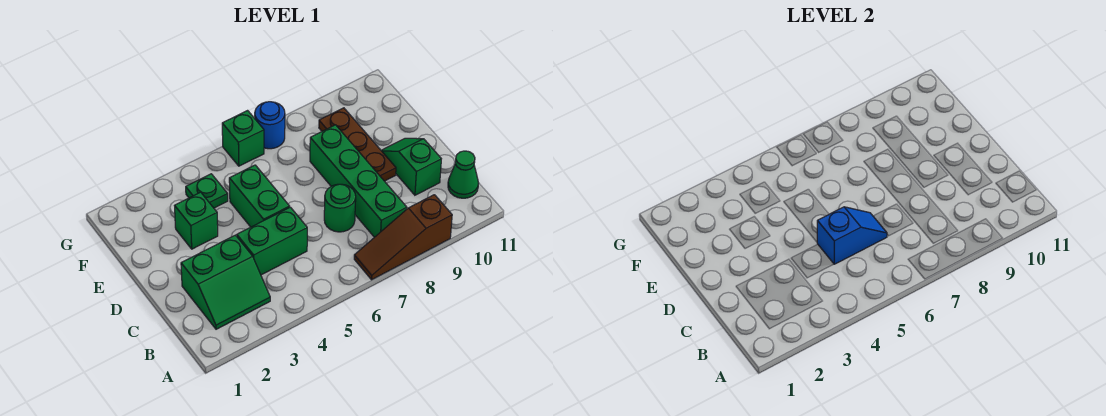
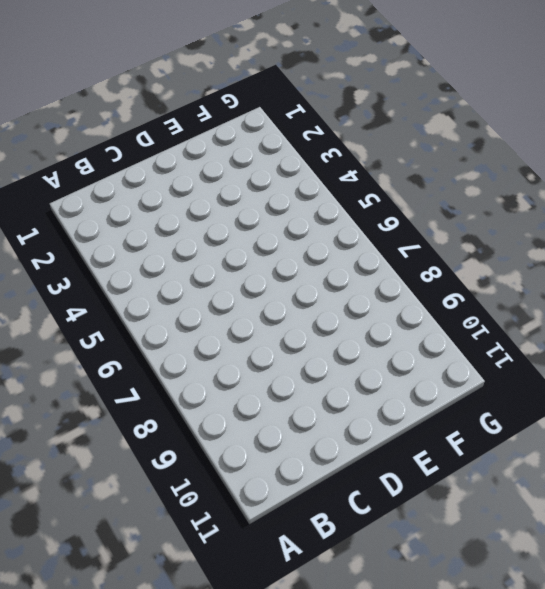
none -> brown slope A7:A9 level 1 top 9
none -> green slope B2:C3 level 1 top C
none -> green brick B8:E8 level 1

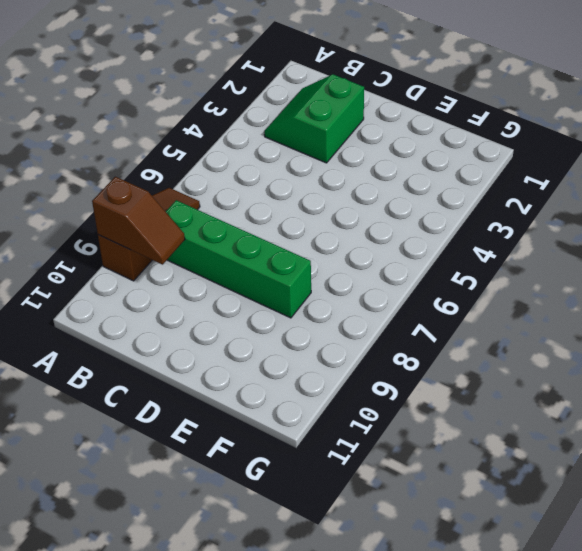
brown slope A9:B9 level 2 top A -> none
none -> green cone B11 level 1
none -> green brick C4:C5 level 1
none -> green round brick C7 level 1

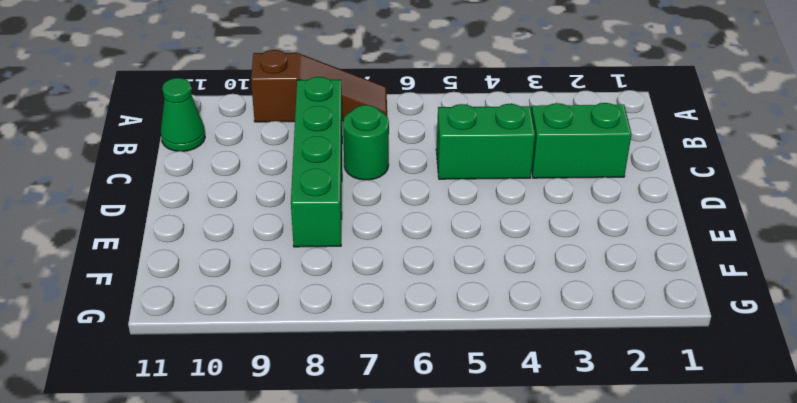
none -> green slope C10:D10 level 1 top C
none -> green brick D5:E5 level 1
none -> brown plate D9:F9 level 1

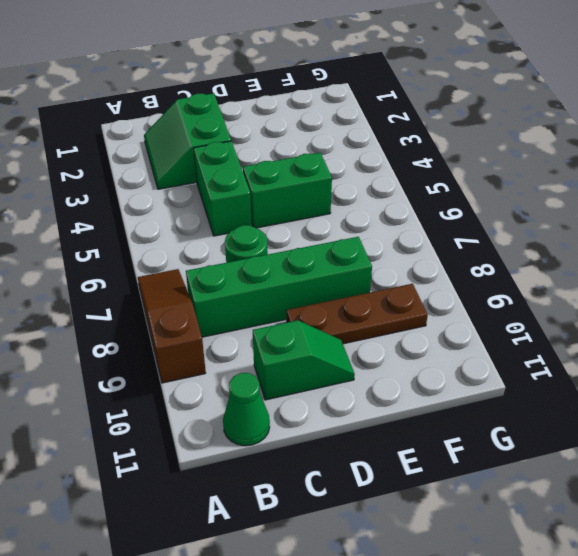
none -> green brick E3 level 1
none -> green plate F4 level 1
none -> green brick G6 level 1

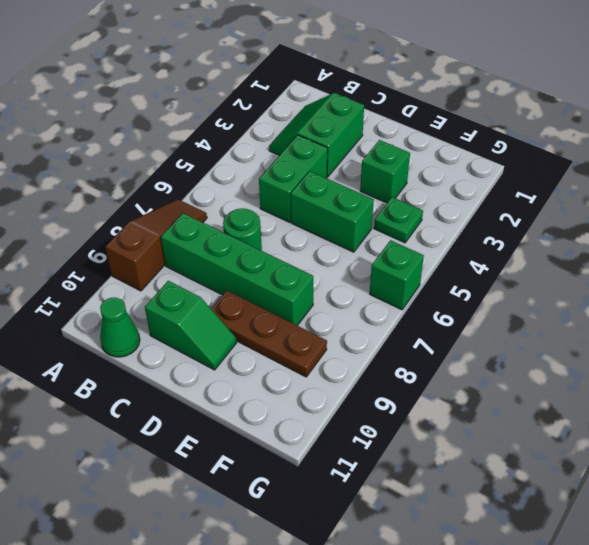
none -> blue round brick G7 level 1
none -> blue slope C5:C6 level 2 top 5

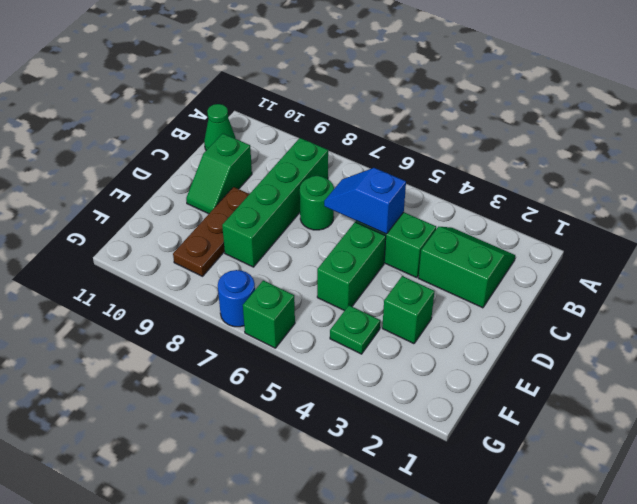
none -> brown slope A7:A9 level 1 top 9

